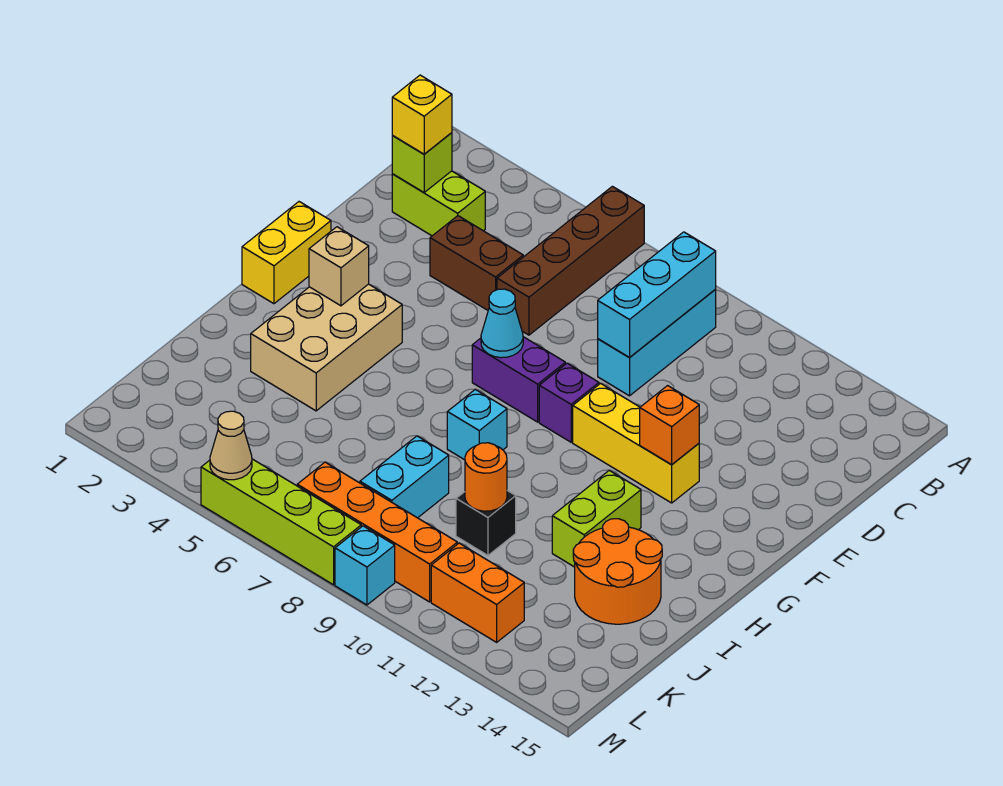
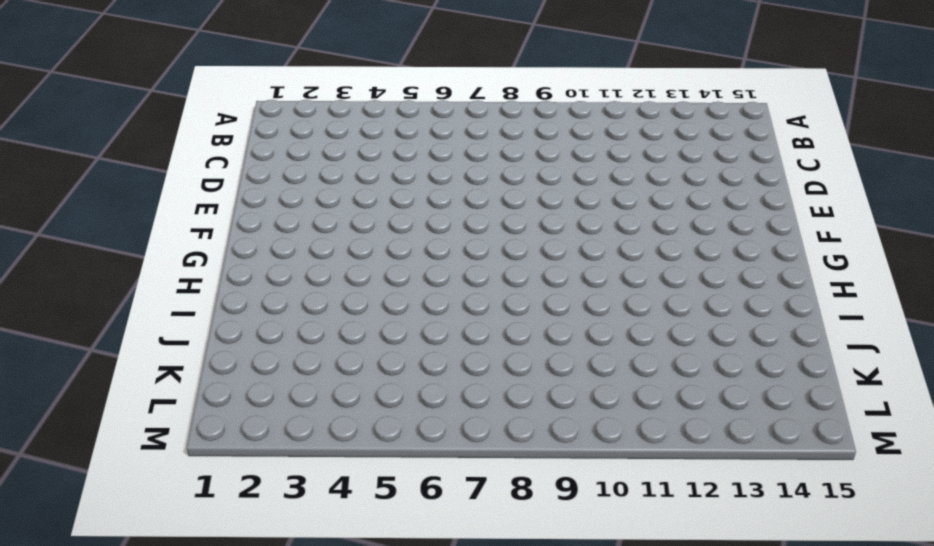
none -> brown brick A6:D6 level 1
none -> cyan brick B9:D9 level 1
none -> lime brick C2:C3 level 1

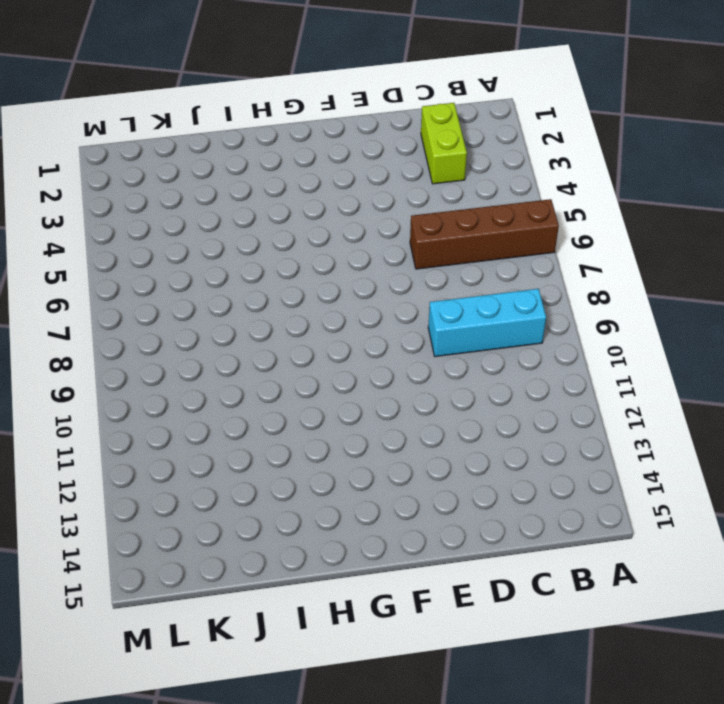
none -> brown brick D4:D5 level 1
none -> yellow brick F1:G1 level 1
none -> purple brick F7:F8 level 1

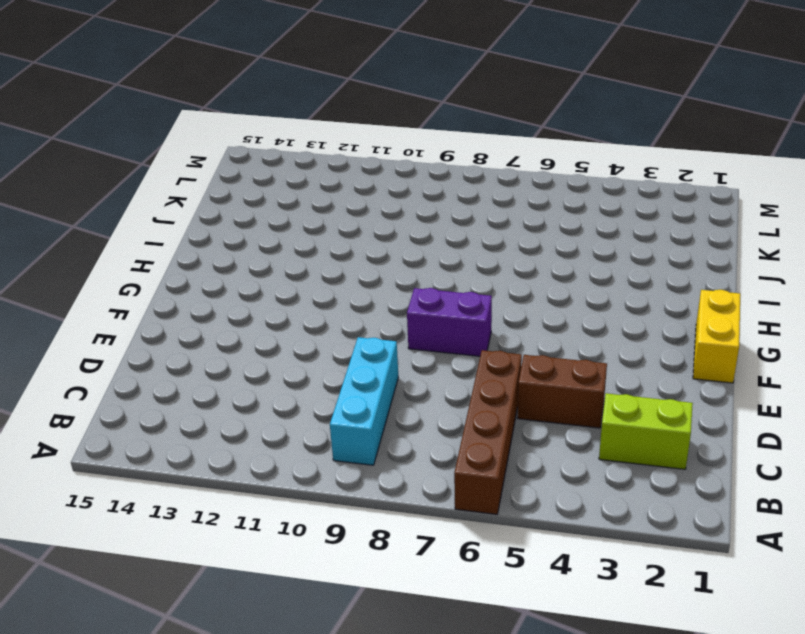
none -> purple brick F9 level 1
none -> yellow brick F10:F12 level 1
none -> tan brick G3:I4 level 1

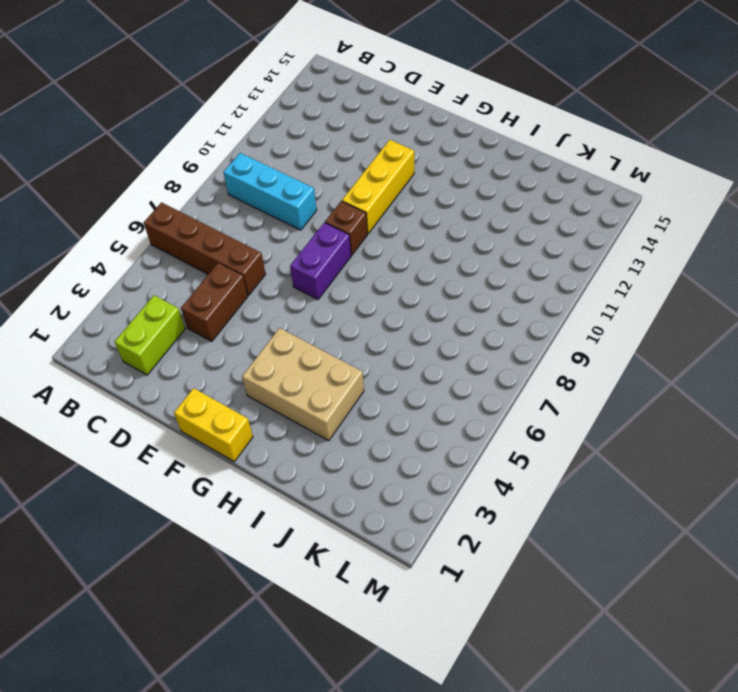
brown brick F9 level 1 -> purple brick F9 level 1
none -> cyan brick H8 level 1
none -> lime brick H12:I12 level 1
none -> orange round brick I13:J14 level 1

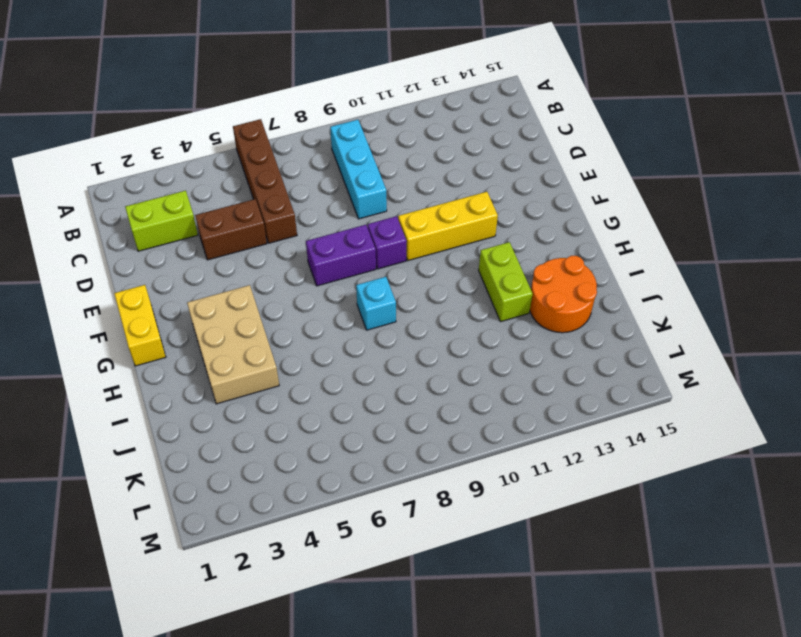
none -> cyan brick J8:K8 level 1
none -> black brick J10 level 1
none -> orange brick L7:L10 level 1

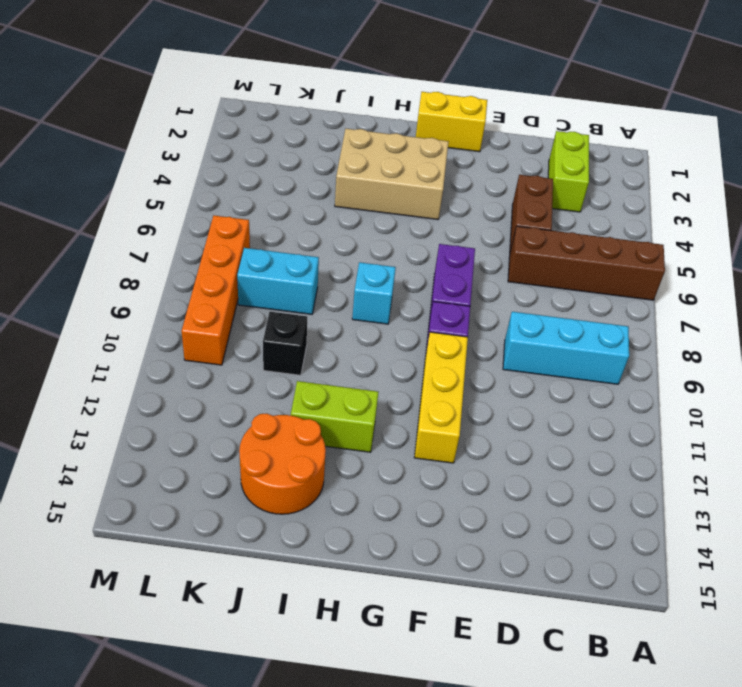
none -> orange brick L11:L12 level 1
none -> lime brick M5:M8 level 1
none -> cyan brick M9 level 1

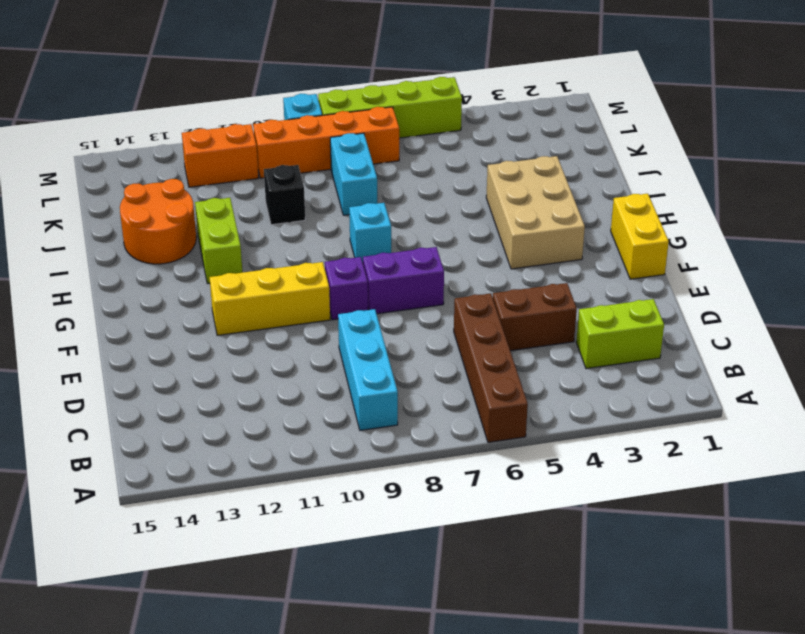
none -> cyan brick B9:D9 level 2
none -> lime brick C2 level 2
none -> cyan cone F7 level 2

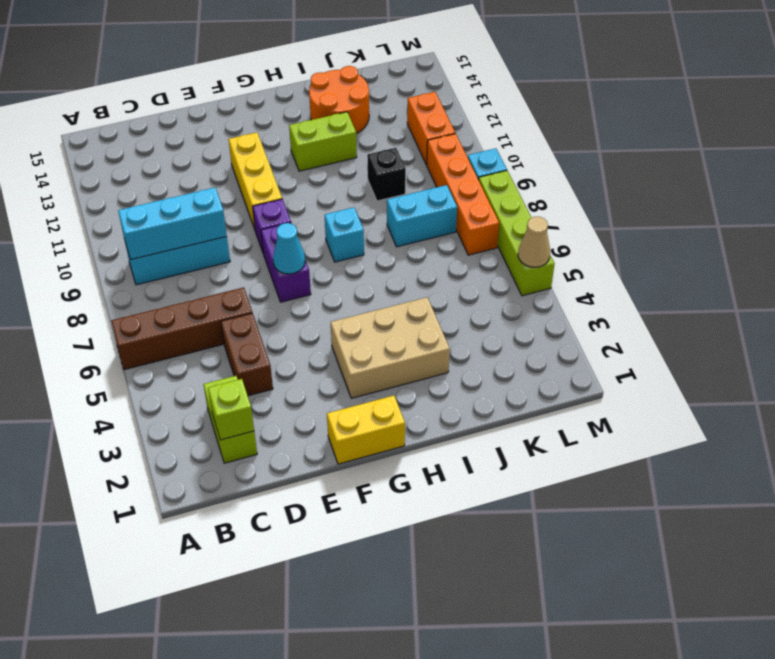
none -> orange brick F12 level 2
none -> tan brick G3 level 2
none -> orange round brick J10 level 2

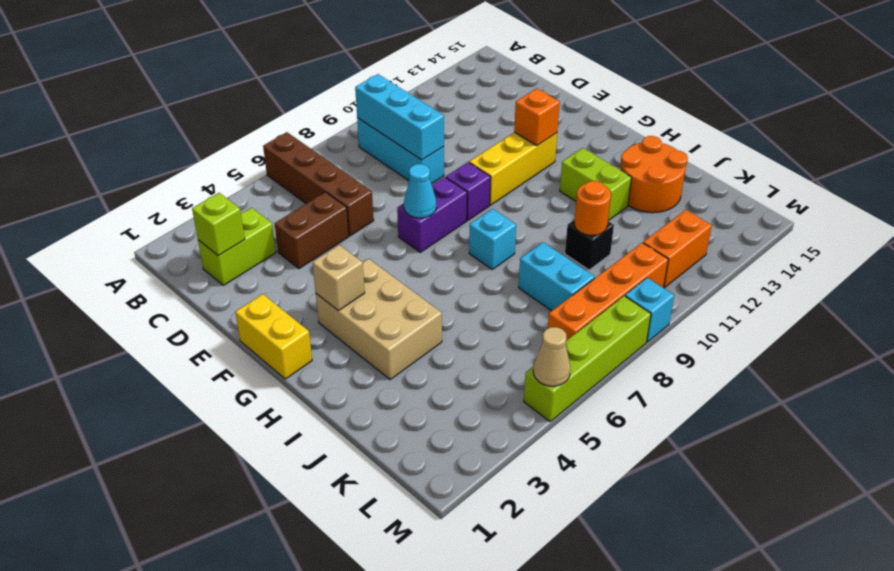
none -> yellow brick C2 level 3

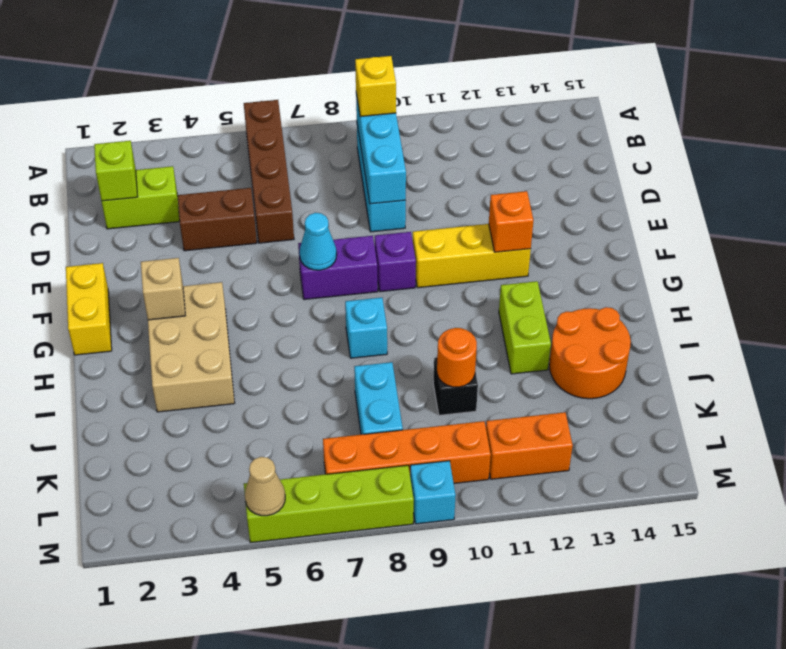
yellow brick B9 level 3 -> yellow brick C2 level 3

